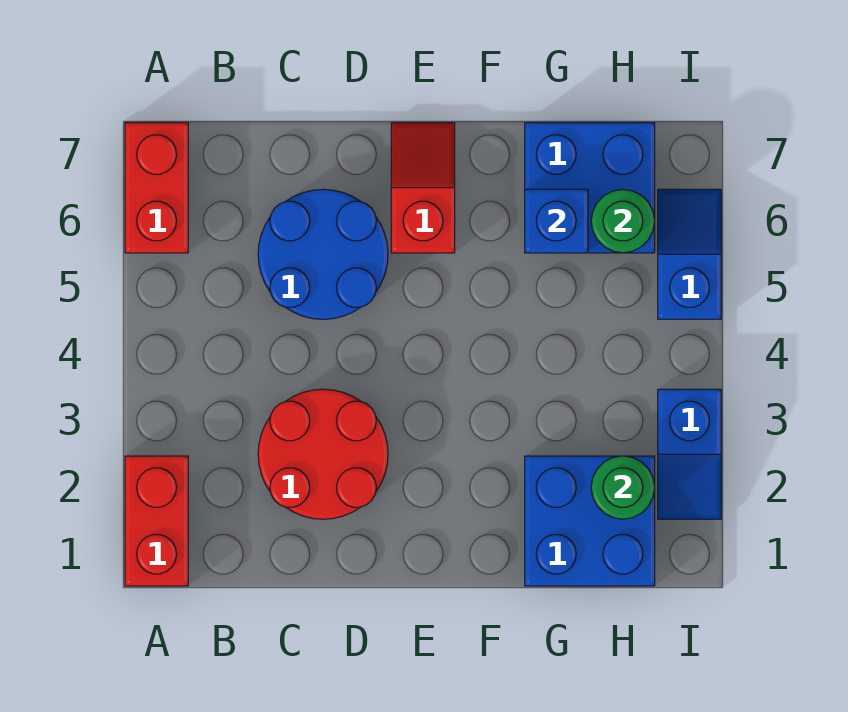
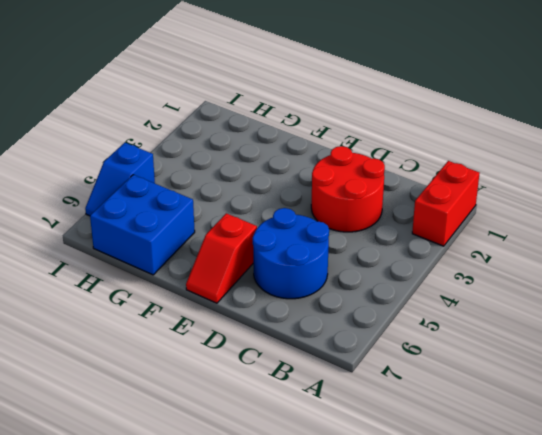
none -> red brick A6:A7 level 1
none -> blue brick G1:H2 level 1
none -> blue slope I2:I3 level 1 top 3

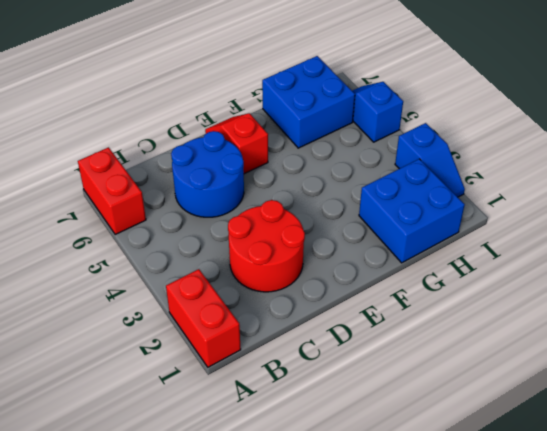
none -> blue brick G6 level 2
none -> green round brick H2 level 2
none -> green round brick H6 level 2

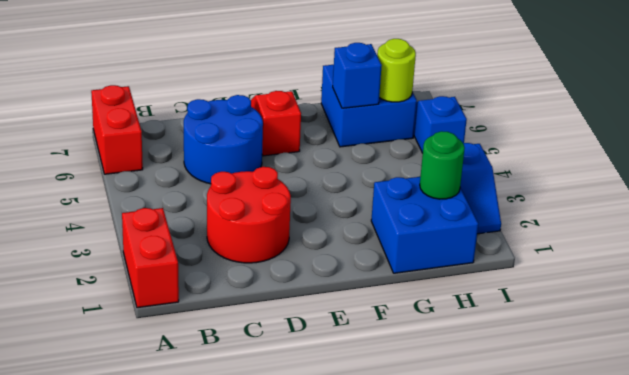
lime round brick H6 level 2 -> green round brick H6 level 2

